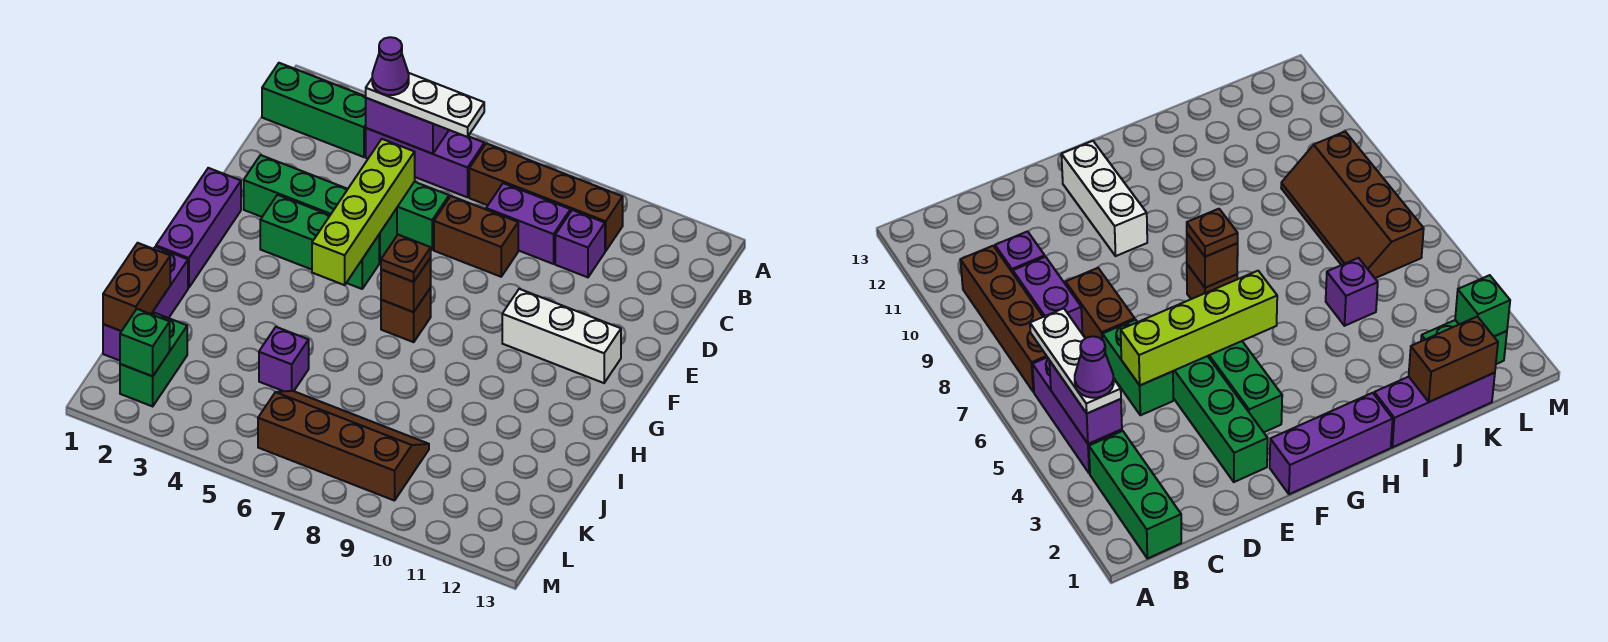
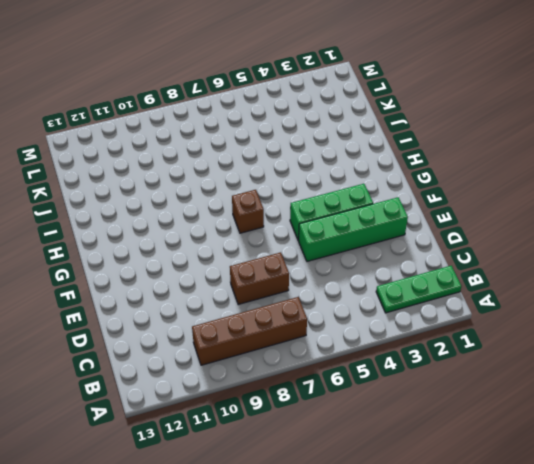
green plate B1:B3 level 1 -> green brick B1:B3 level 1
none -> purple brick B4:B6 level 1
none -> purple brick C8:C9 level 1
none -> purple brick C10 level 1

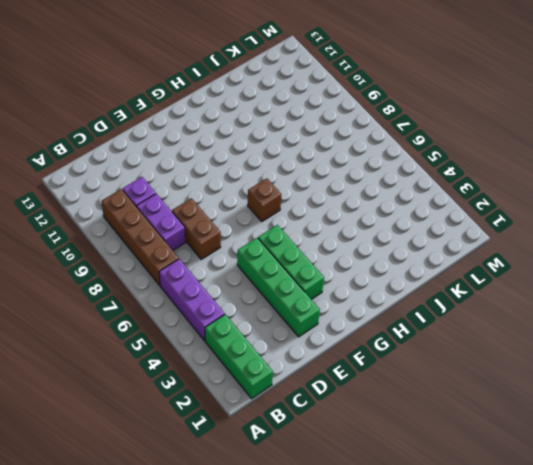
none -> green brick D5:D6 level 1
none -> purple brick F1:H1 level 1
none -> white brick F10:F12 level 1

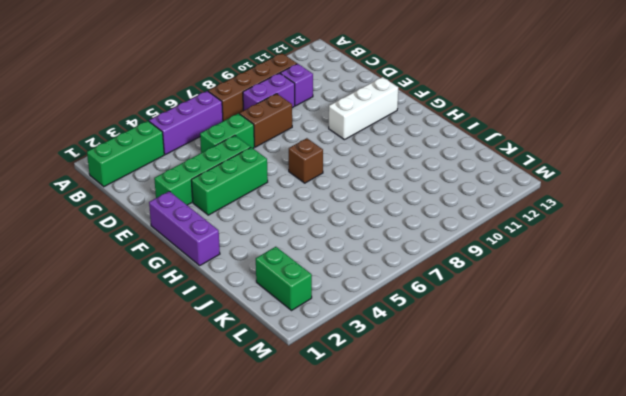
none -> purple brick I1:K1 level 1
none -> purple brick J5 level 1
none -> brown slope K6:L9 level 1 top L

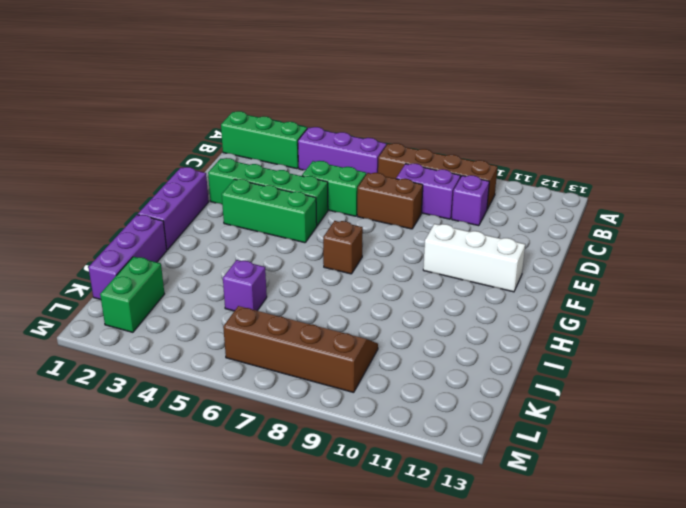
none -> purple brick B4:B5 level 2
none -> lime brick D5:G5 level 2
none -> brown brick G7 level 2

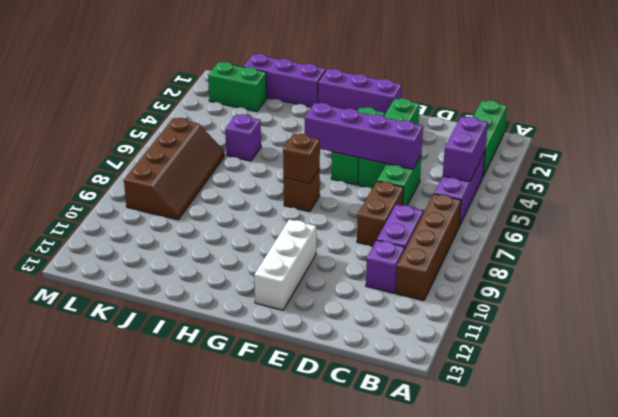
purple brick D5:G5 level 2 -> lime brick D5:G5 level 2
none -> brown brick J1:K1 level 2
none -> green brick L2 level 2
none -> white plate B4:B6 level 3

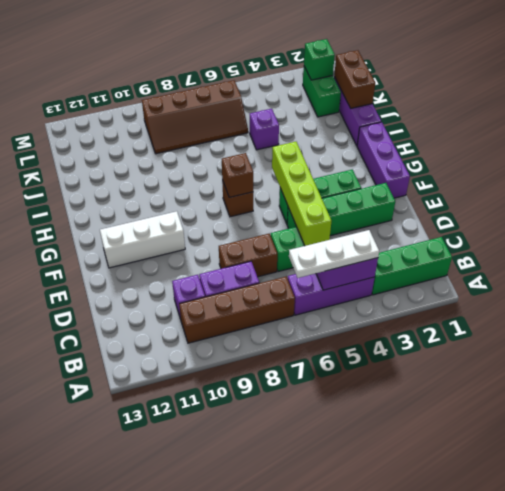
none -> brown plate G7 level 3
none -> purple cone B4 level 4

